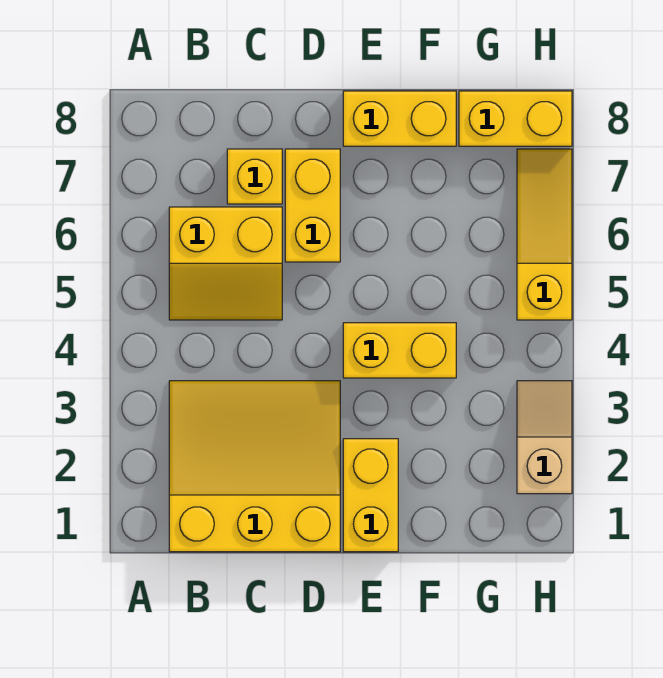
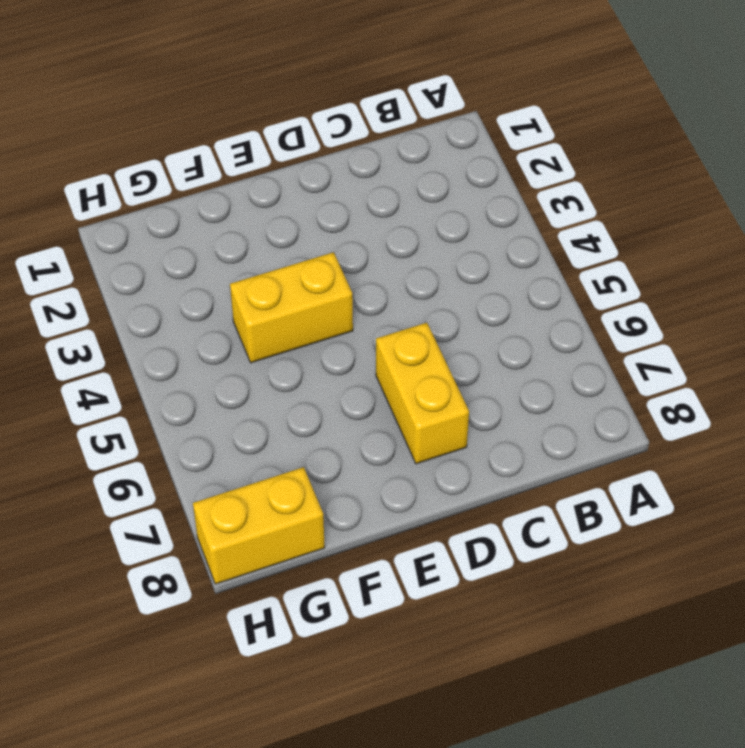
none -> yellow slope B1:D3 level 1 top 1
none -> yellow slope B5:C6 level 1 top 6

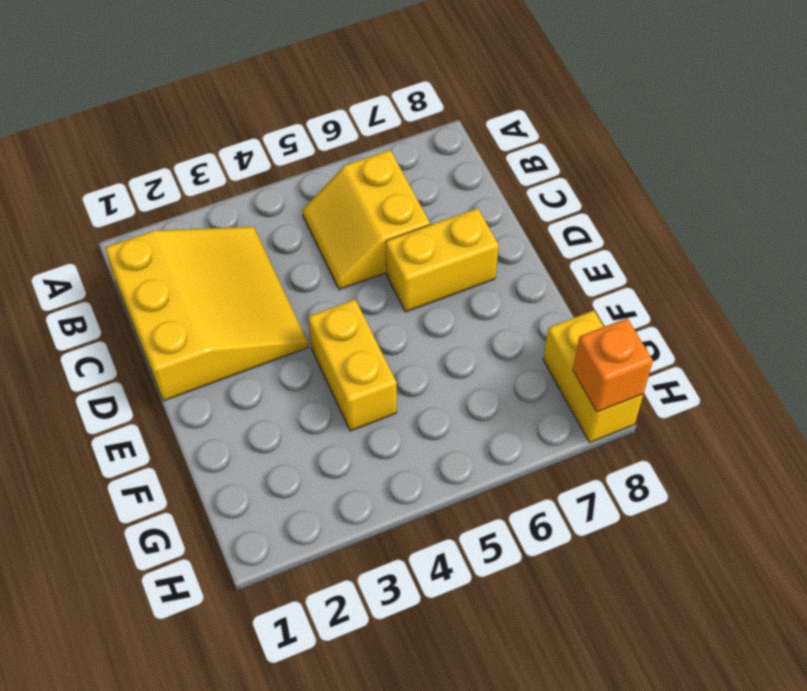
orange brick H8 level 2 -> none
none -> yellow brick C7 level 1
none -> yellow brick E1:E2 level 1

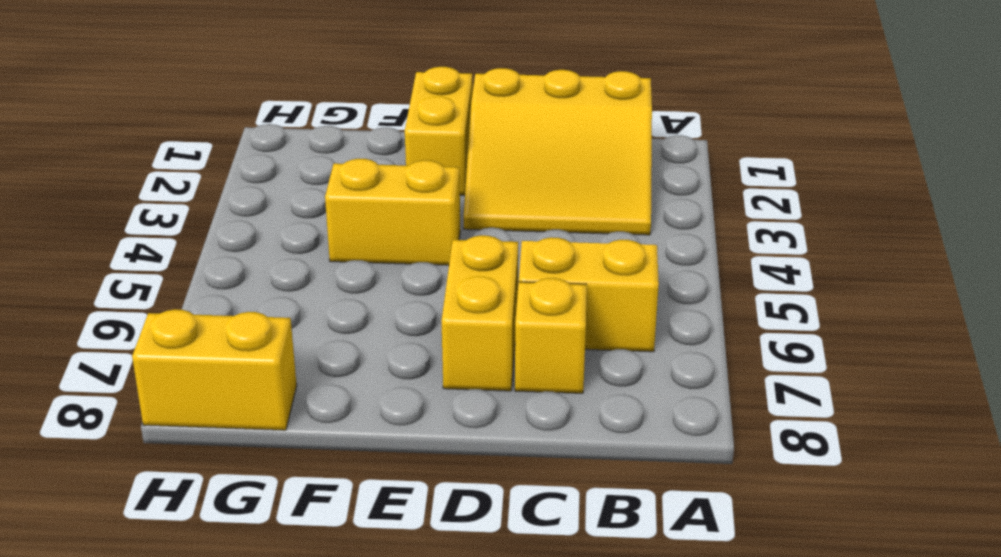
none -> yellow brick E8:F8 level 1
none -> tan slope H2:H3 level 1 top 2

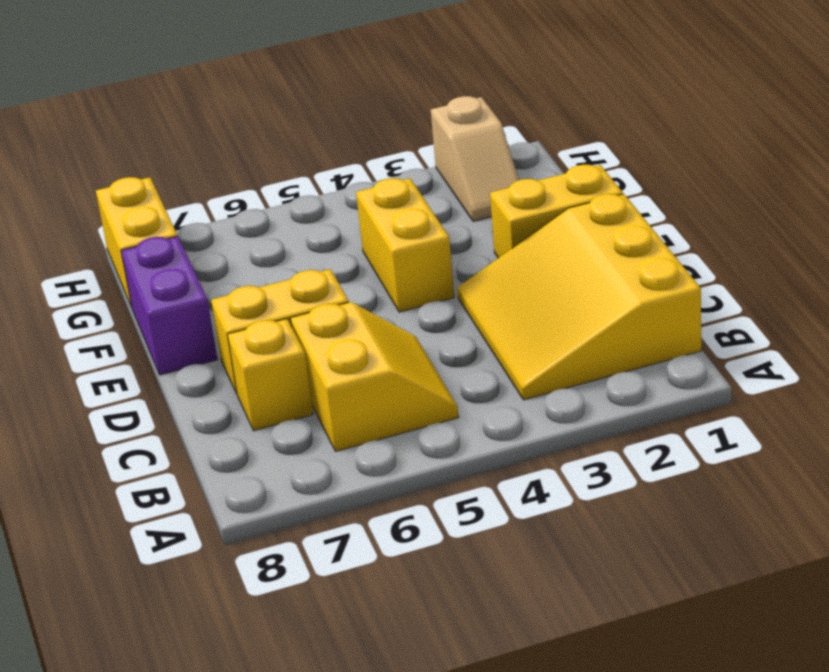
purple brick E8:F8 level 1 -> yellow brick E8:F8 level 1
tan slope G2:H2 level 1 top H -> tan slope H2:H3 level 1 top 2
none -> yellow slope H5:H7 level 1 top 5

